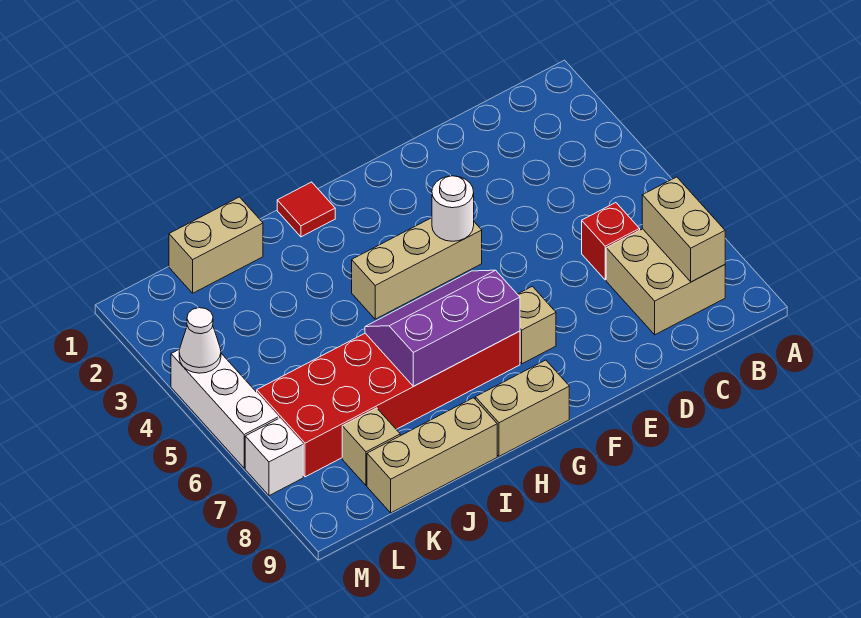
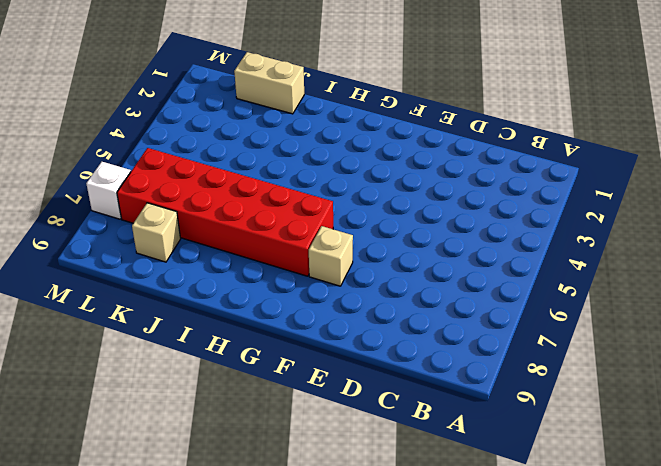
none -> tan brick B7:C8 level 1
none -> red brick C6 level 1
none -> tan brick F4:H4 level 1

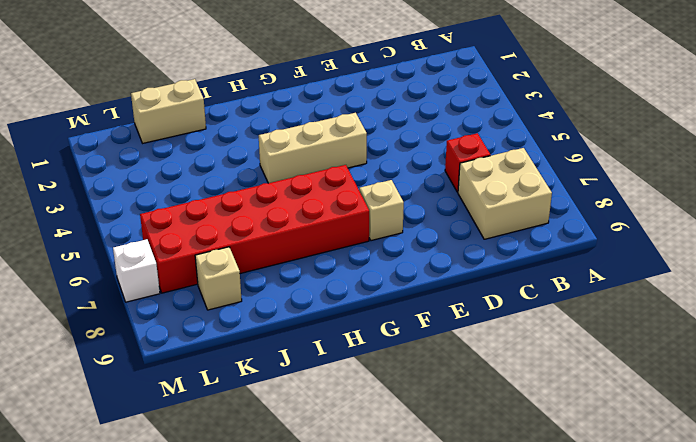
none -> tan brick G9:H9 level 1
none -> red tile H1 level 1
none -> tan brick I9:K9 level 1

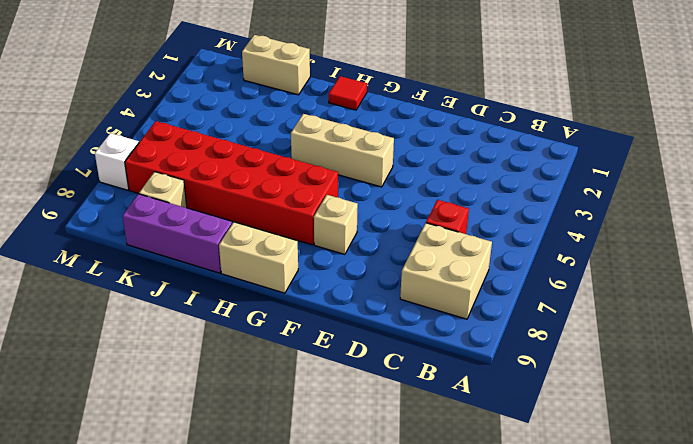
purple brick I9:K9 level 1 -> tan brick I9:K9 level 1
none -> white brick M4:M6 level 1
none -> tan brick B7:B8 level 2
none -> white round brick F4 level 2

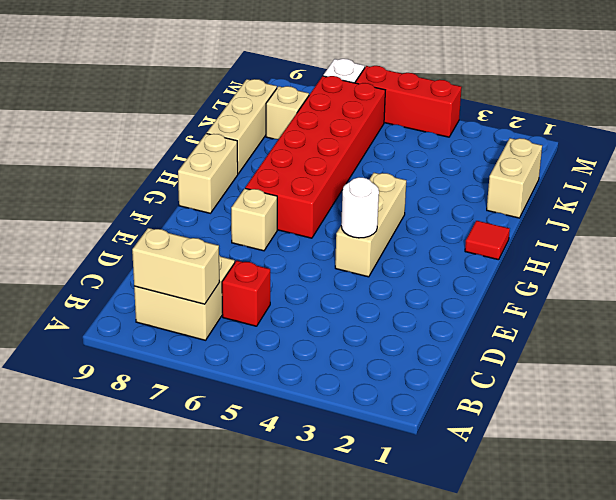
red brick M4:M6 level 1 -> white brick M4:M6 level 1
none -> purple slope G6:I7 level 2 top 7
none -> white cone M4 level 2

